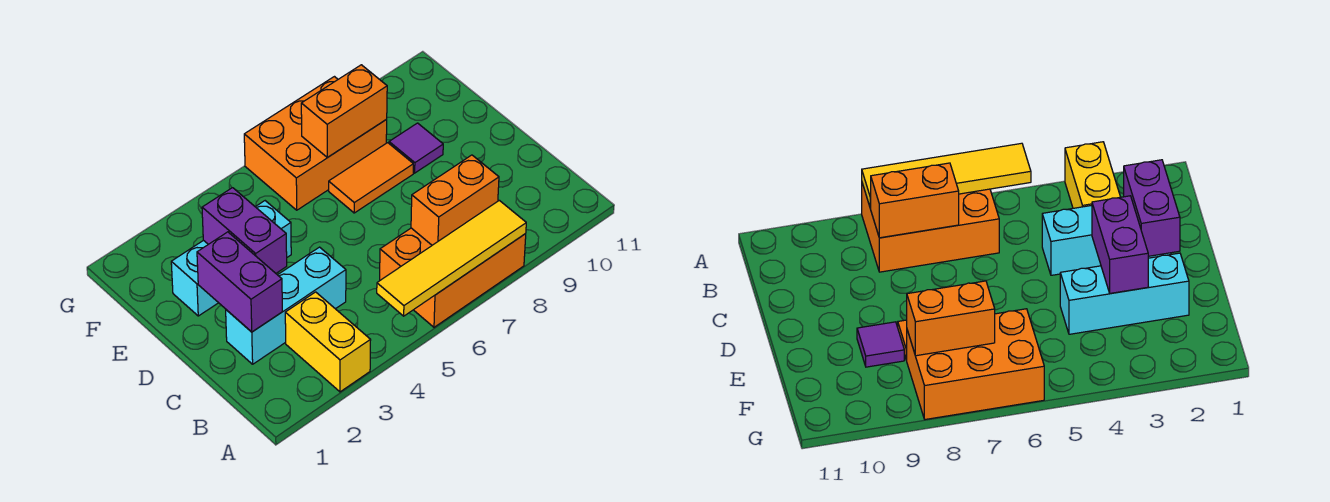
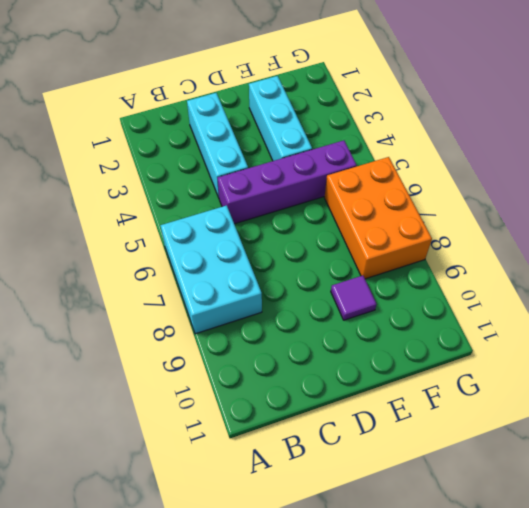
cyan brick A6:B8 level 1 -> orange brick A6:B8 level 1
purple brick C5:F5 level 1 -> none
none -> yellow brick A3:B3 level 1
none -> orange tile E7:E8 level 1
none -> yellow tile A5:A8 level 2

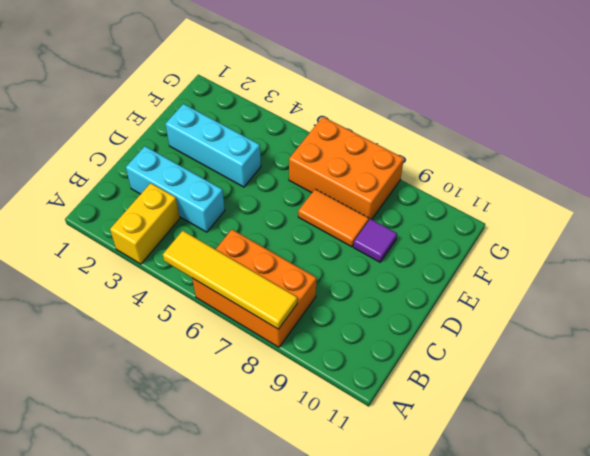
none -> orange brick B7:B8 level 2
none -> purple brick C2:D2 level 2
none -> purple brick D3:E3 level 2

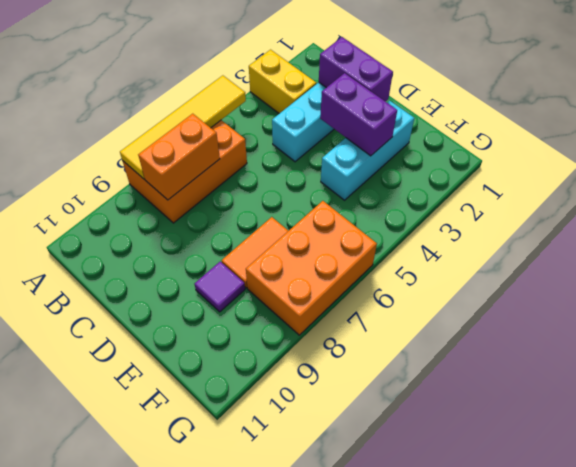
none -> orange brick F7:F8 level 2

